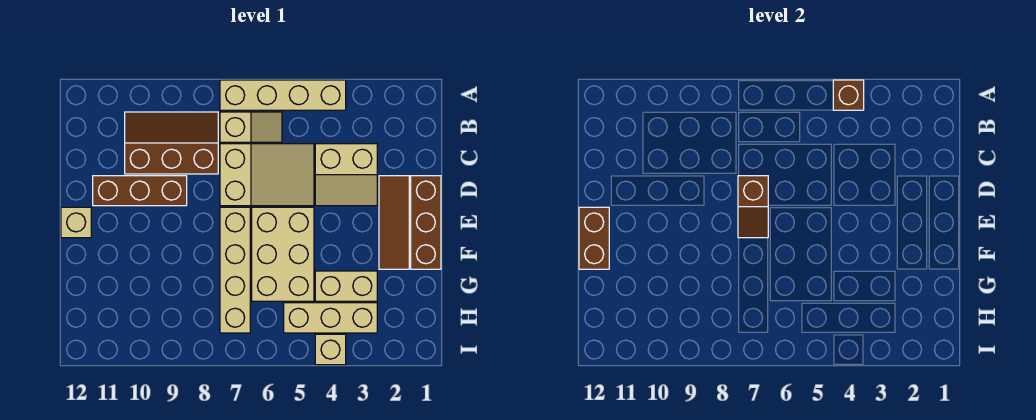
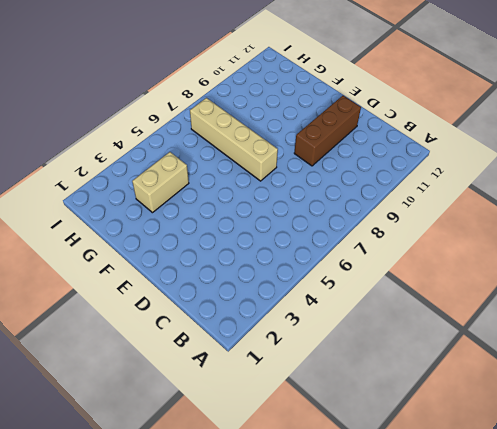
none -> tan brick A4:A7 level 1
none -> tan slope B6:B7 level 1 top 7
none -> brown slope B8:C10 level 1 top C

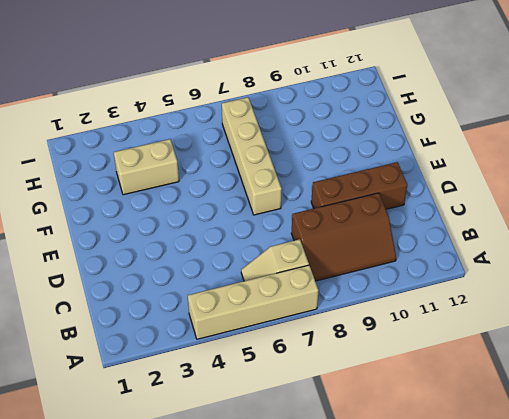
none -> tan slope C3:D4 level 1 top C
none -> tan slope C5:D7 level 1 top 7
none -> brown brick D1:F1 level 1

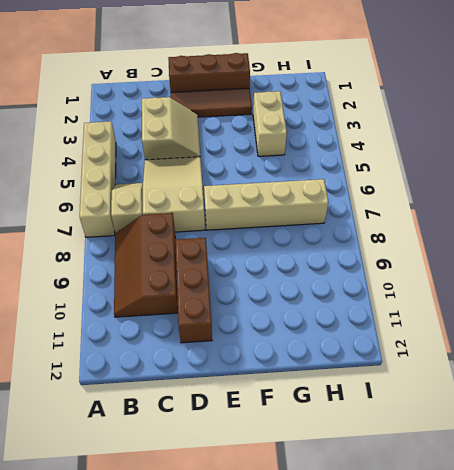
none -> tan brick E5:G6 level 1
none -> tan brick E12 level 1
none -> tan brick H3:H5 level 1

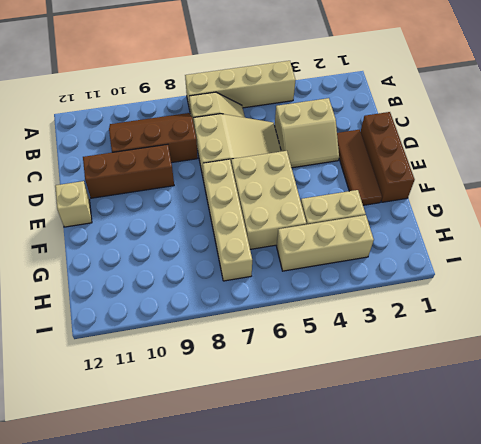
none -> tan brick I4 level 1
none -> brown brick A4 level 2
none -> brown slope D7:E7 level 2 top D

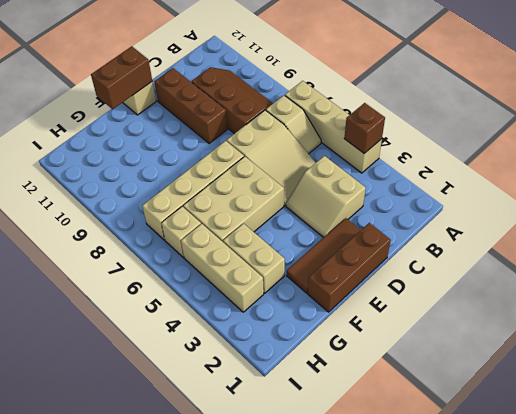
tan brick H6 level 1 -> tan brick I4 level 1
none -> brown slope D7:E7 level 2 top D

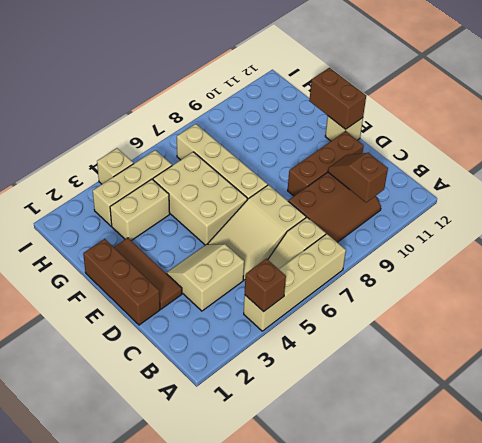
brown slope B10:C10 level 2 top B -> brown slope D7:E7 level 2 top D

